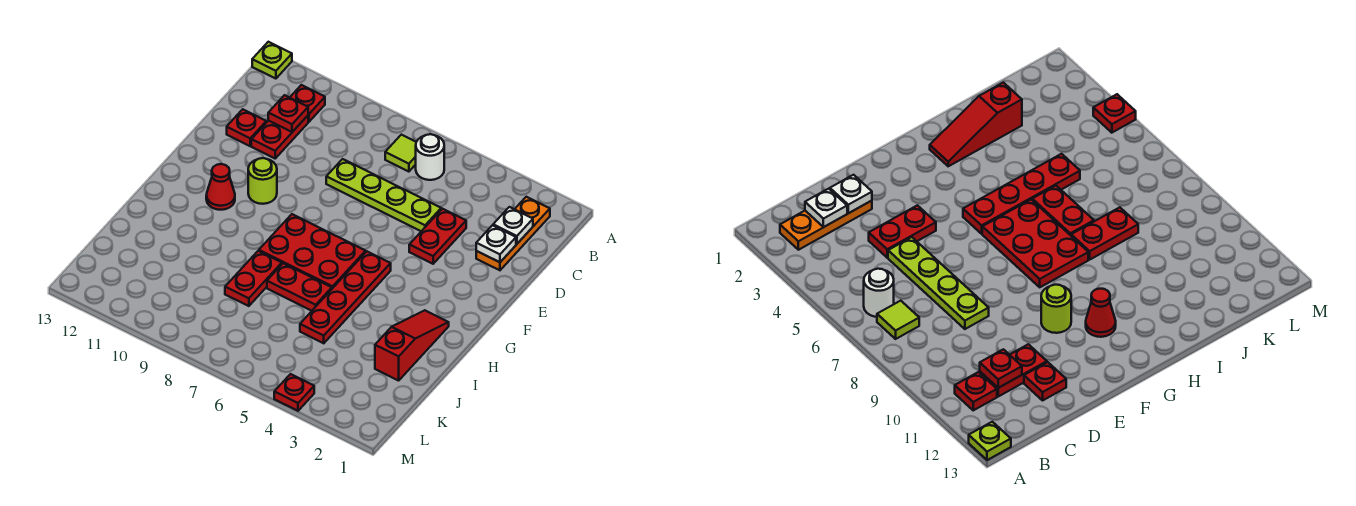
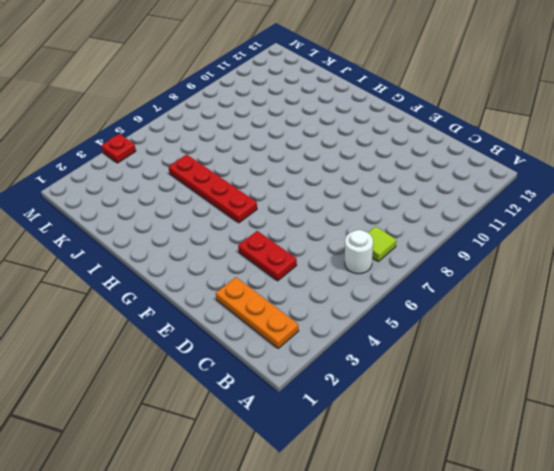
none -> lime plate A13 level 1
none -> red plate B11 level 1
none -> red plate C11:D11 level 1

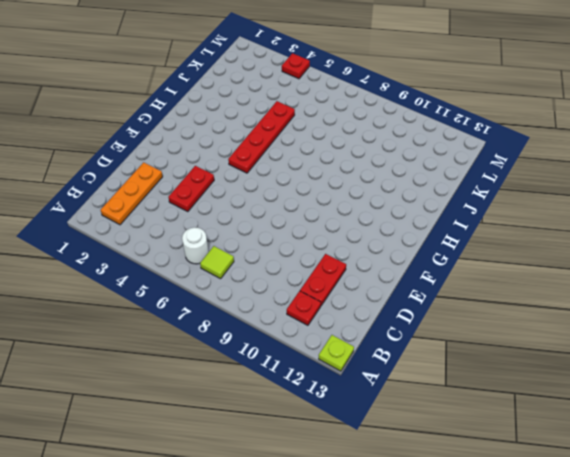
none -> lime plate D5:D8 level 1
none -> red plate D12 level 1
none -> lime round brick F10 level 1

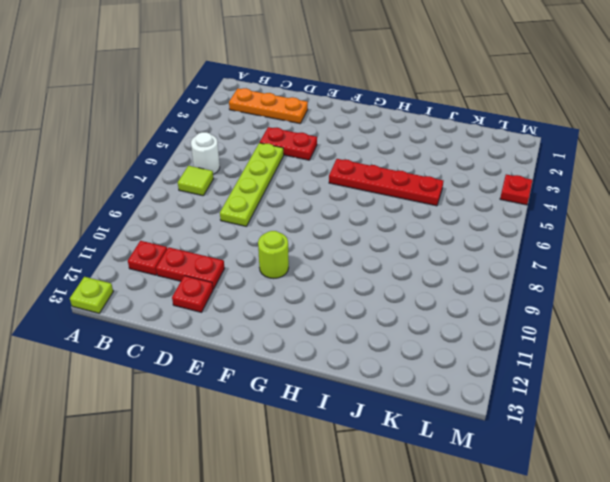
none -> red plate G6:H8 level 1
none -> red cone G11 level 1
none -> red slope H2:J2 level 1 top J

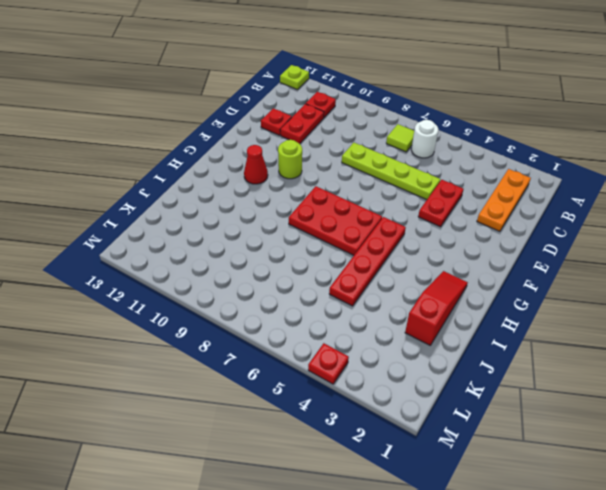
none -> red plate I6:I7 level 1
none -> red plate I8:J8 level 1
none -> white plate C2 level 2

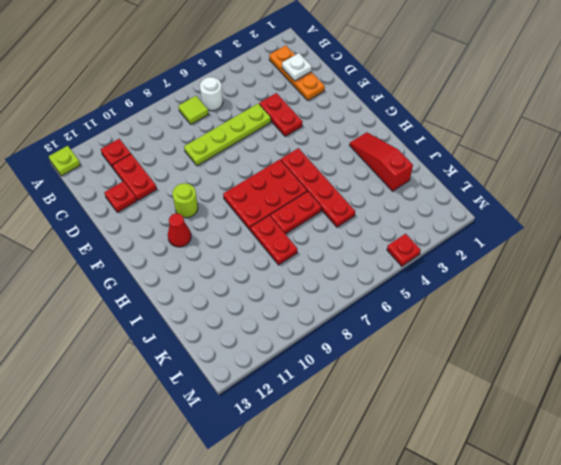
none -> red plate C11 level 2
none -> white plate D2 level 2

